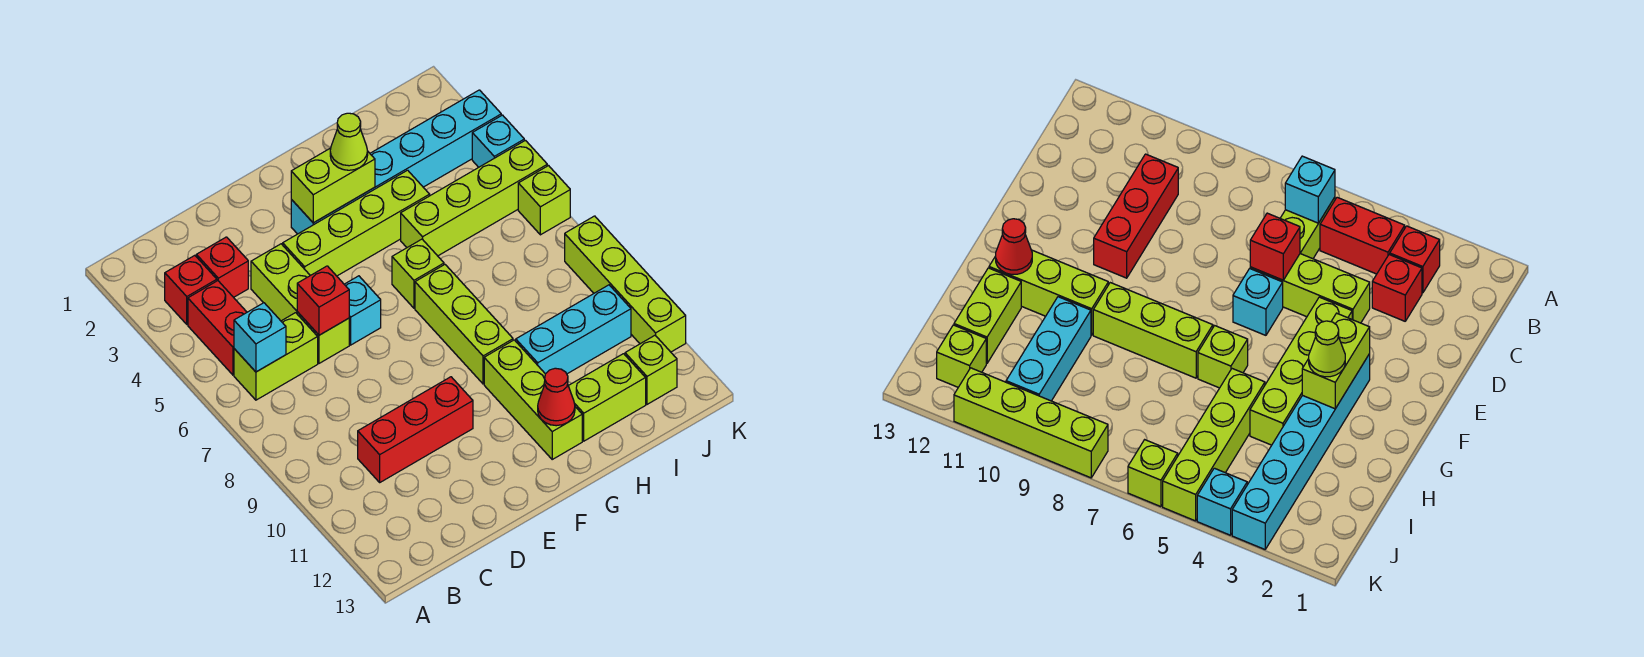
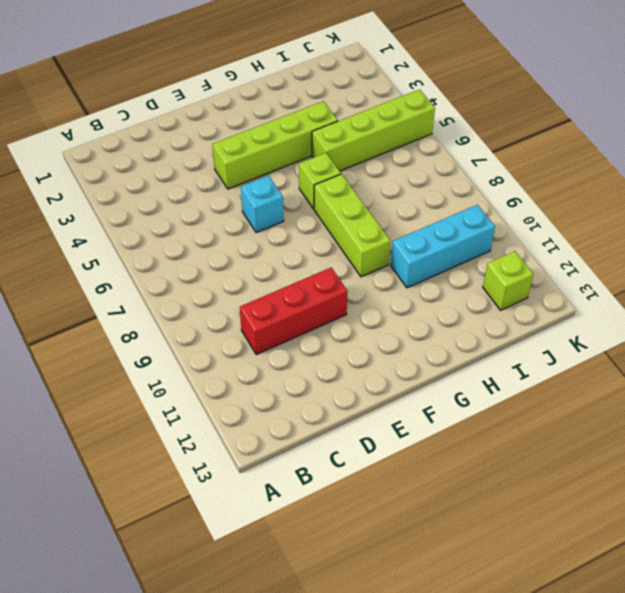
none -> red brick B3 level 1
none -> red brick B4:B5 level 1
none -> lime brick B6:C6 level 1

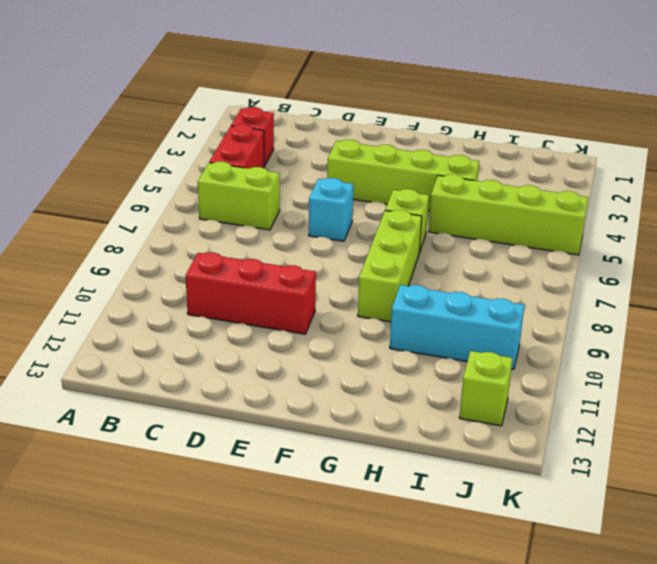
none -> red brick C3 level 1
none -> lime brick D4:D6 level 1
none -> cyan brick F3:K3 level 1

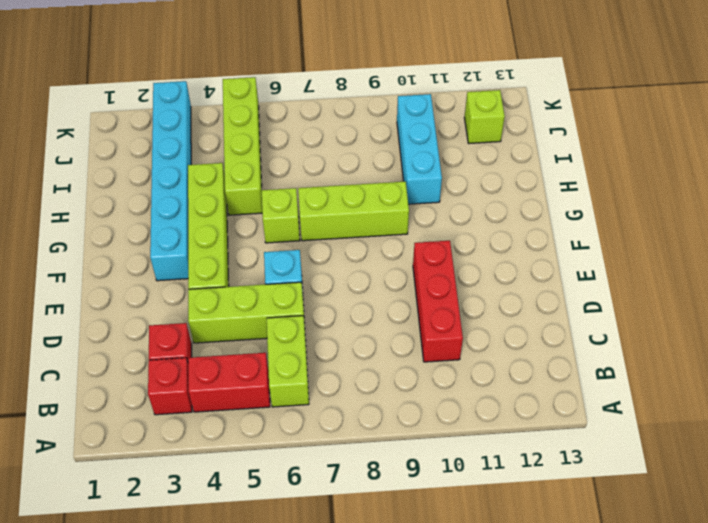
none -> lime brick G10:G12 level 1
none -> lime brick H12:I12 level 1
none -> cyan brick K4 level 1

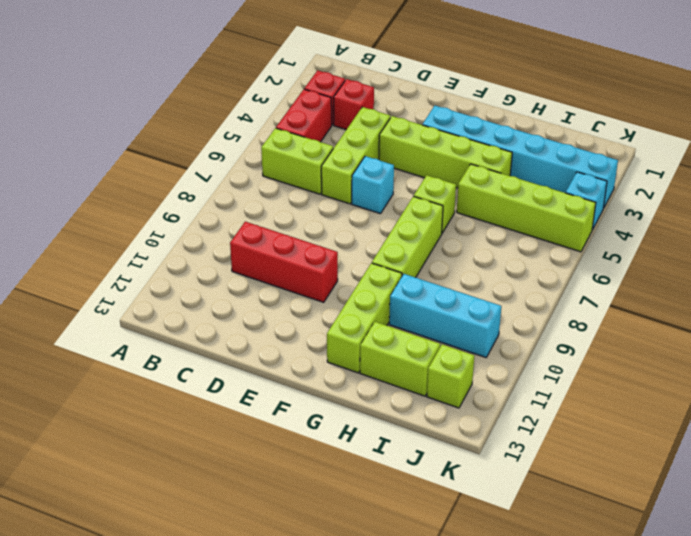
none -> lime brick K6 level 1
none -> lime brick K8:K11 level 1
none -> cyan brick B6 level 2

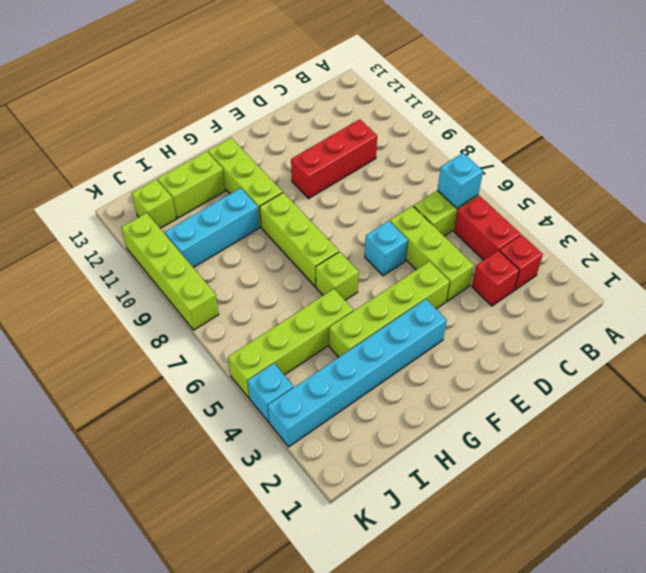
none -> lime brick K6 level 1
none -> red brick D6 level 2
none -> lime brick F3:G3 level 2

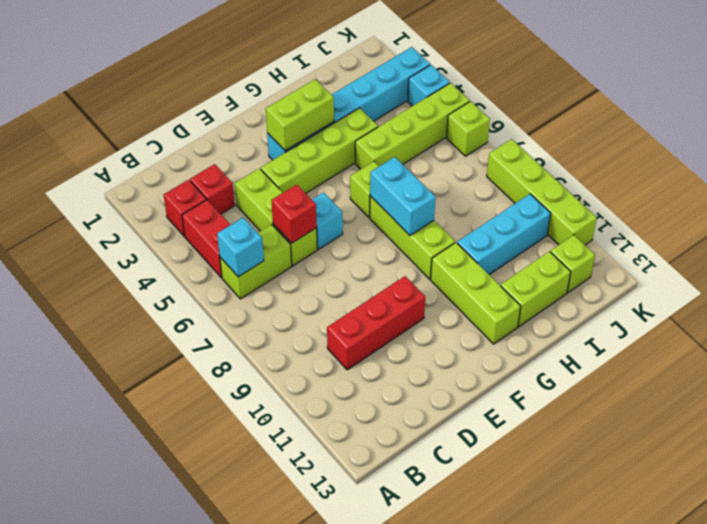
cyan brick G7:G8 level 2 -> none
none -> red cone G12 level 2
none -> lime cone G3 level 3

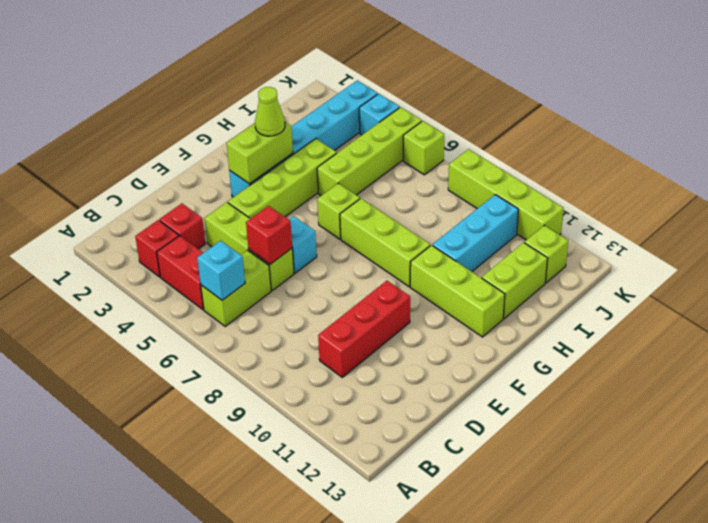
none -> red cone G12 level 2

